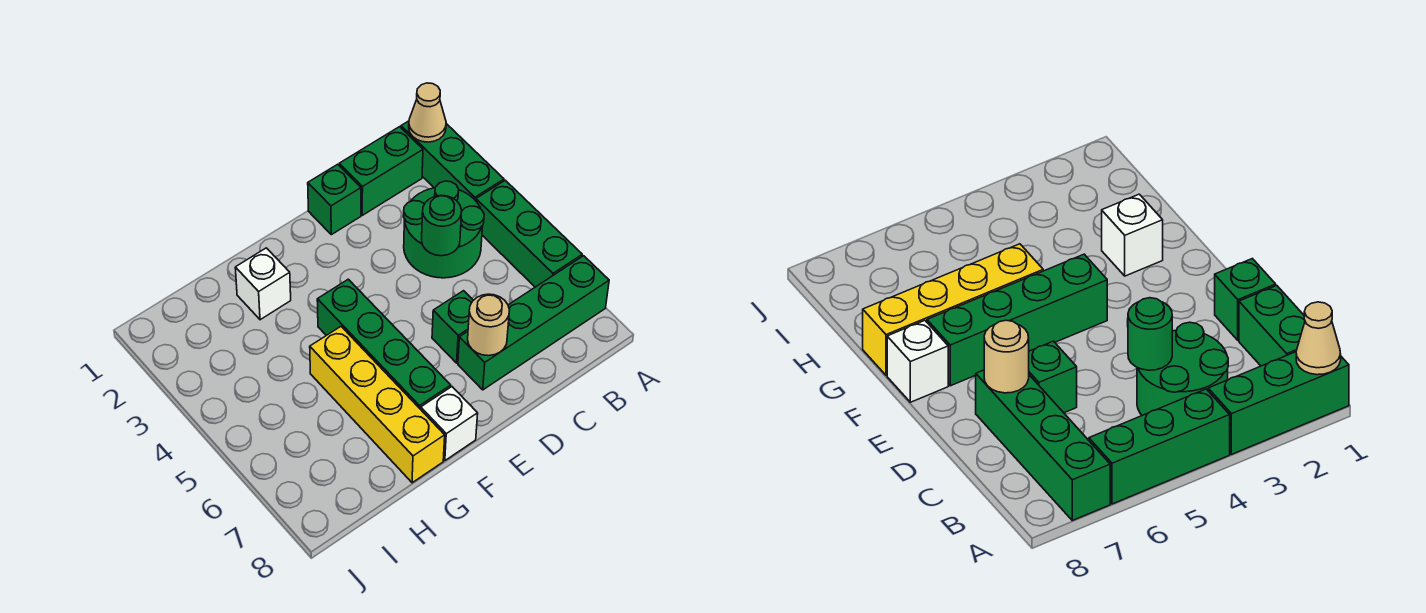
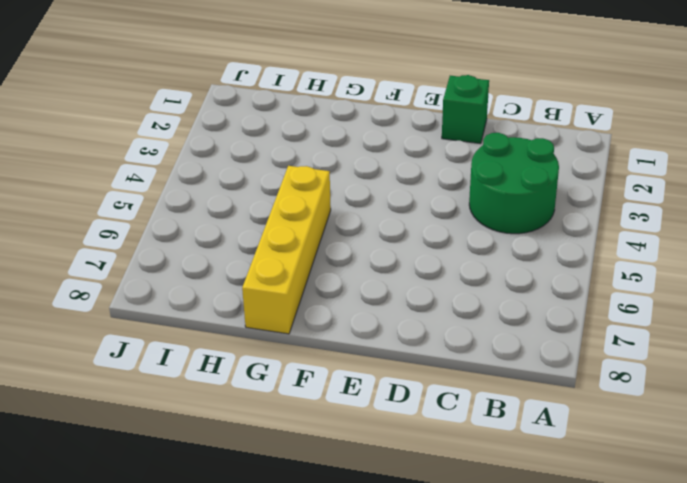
none -> green brick A1:A3 level 1
none -> green brick A4:A6 level 1
none -> green brick A7:D7 level 1

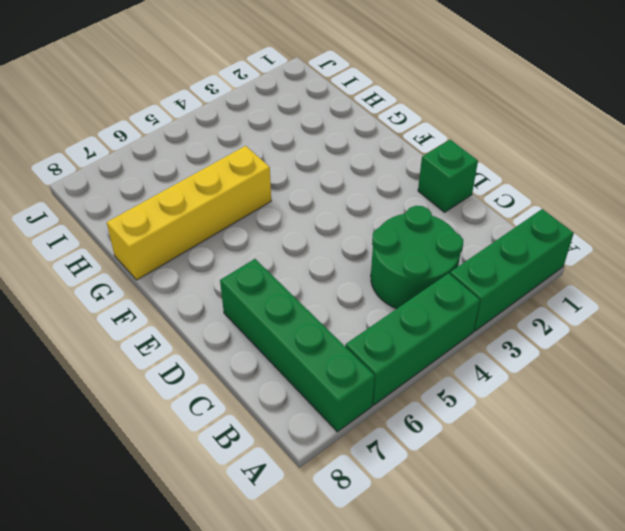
none -> green brick B1:C1 level 1
none -> green brick D6 level 1
none -> green brick F4:F7 level 1

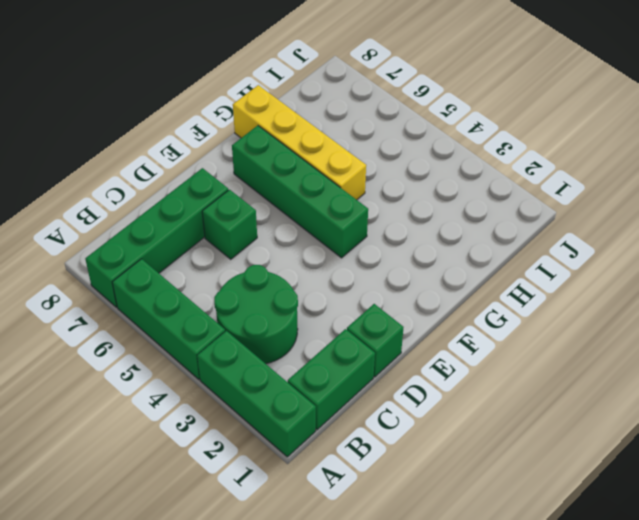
none -> white brick F8 level 1
none -> white brick G2 level 1
none -> tan cone A1 level 2

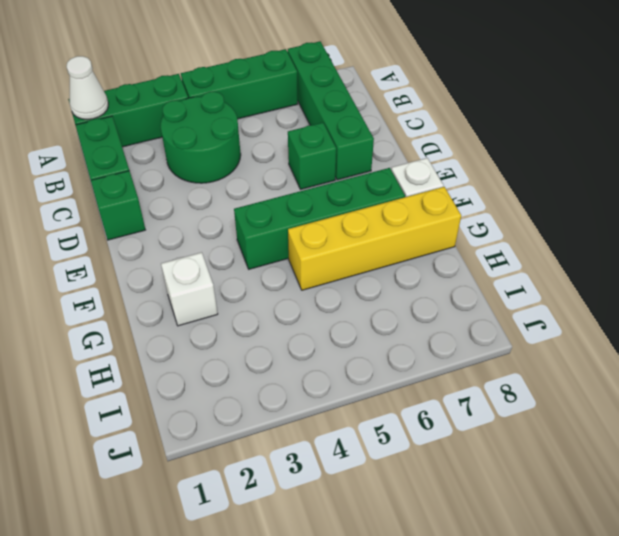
white cone A1 level 2 -> tan cone A1 level 2
none -> green round brick C4 level 2
none -> tan round brick D7 level 2

